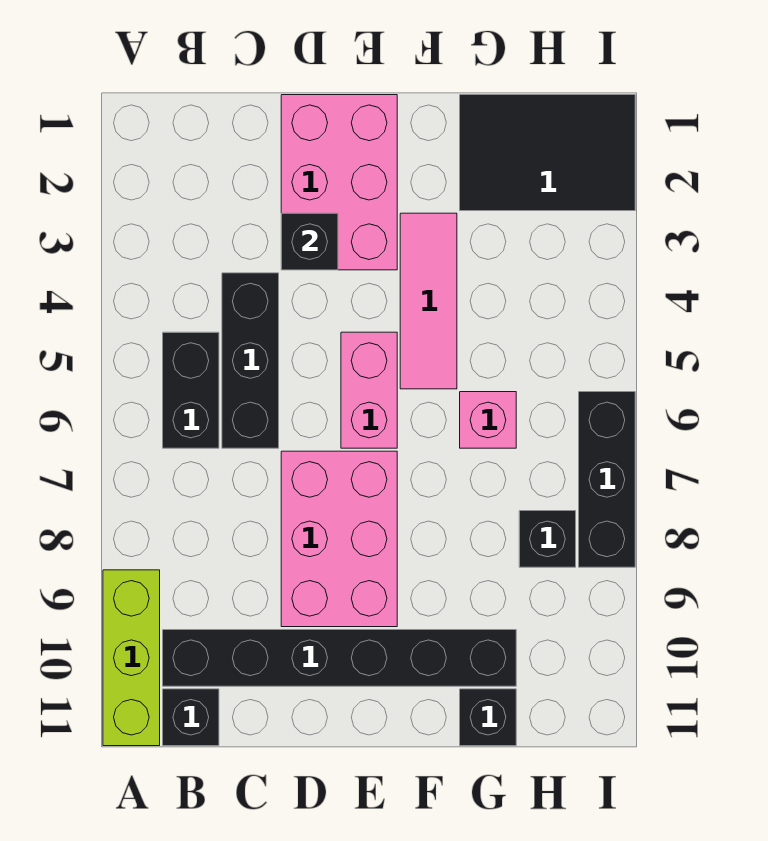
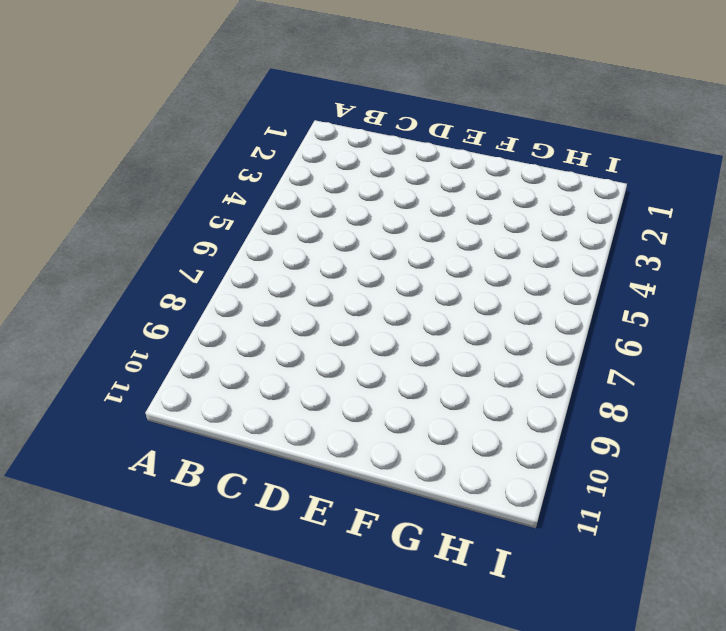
none -> lime brick A9:A11 level 1
none -> black brick B5:B6 level 1
none -> black brick B10:G10 level 1

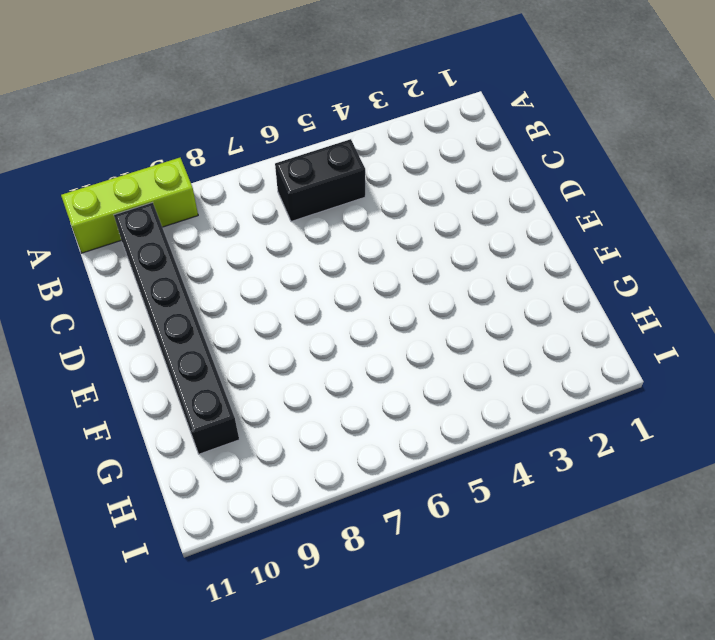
none -> black brick B11 level 1
none -> black brick C4:C6 level 1
none -> pink brick D1:E3 level 1

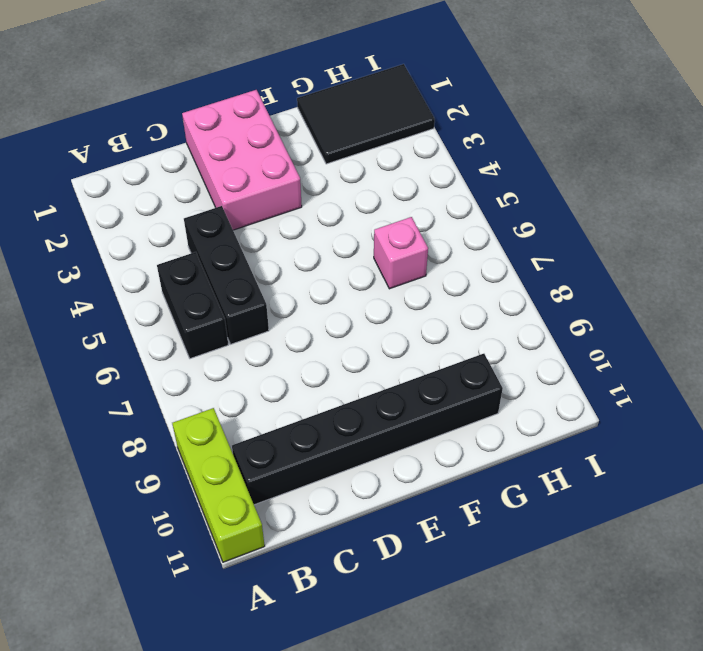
none -> black brick B11 level 1
none -> pink brick D7:E9 level 1
none -> pink brick E5:E6 level 1

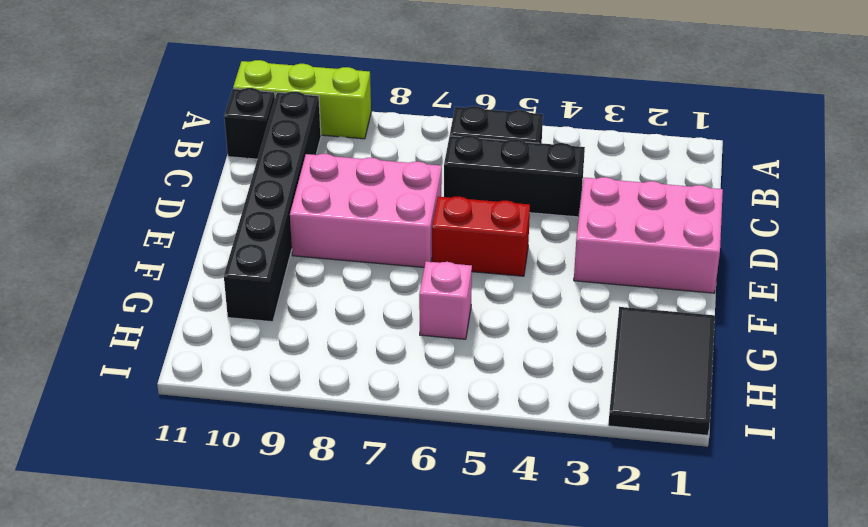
red brick E5:E6 level 1 -> pink brick E5:E6 level 1
none -> pink tile F3:F5 level 1
none -> black brick G11 level 1
none -> black brick H8 level 1

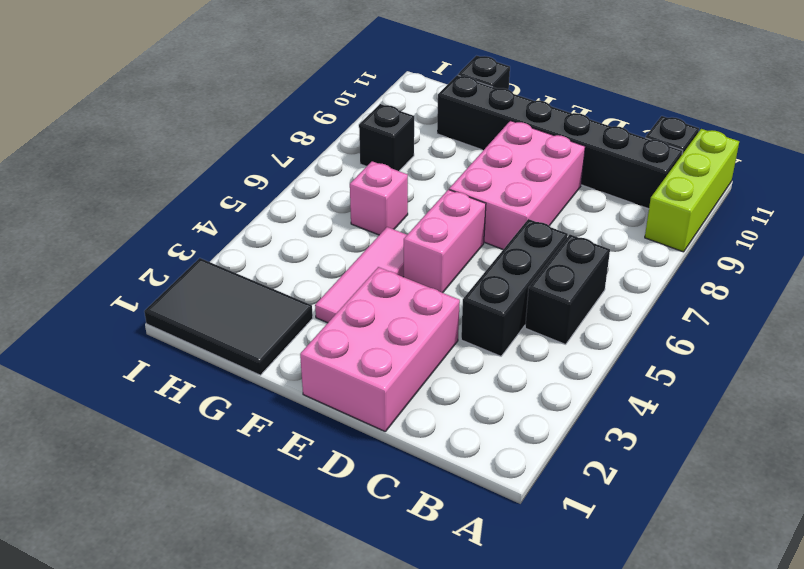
none -> black brick I6:I8 level 1
none -> black brick D3 level 2

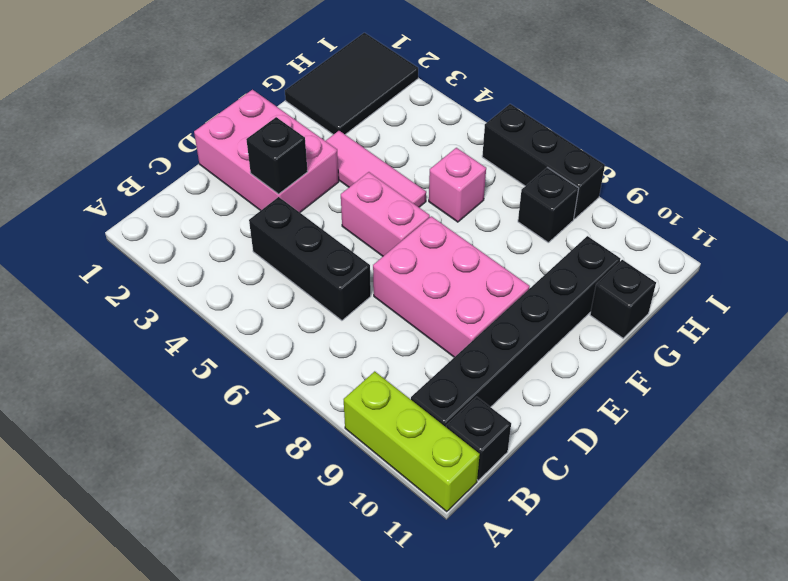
none -> black brick B5:B6 level 1

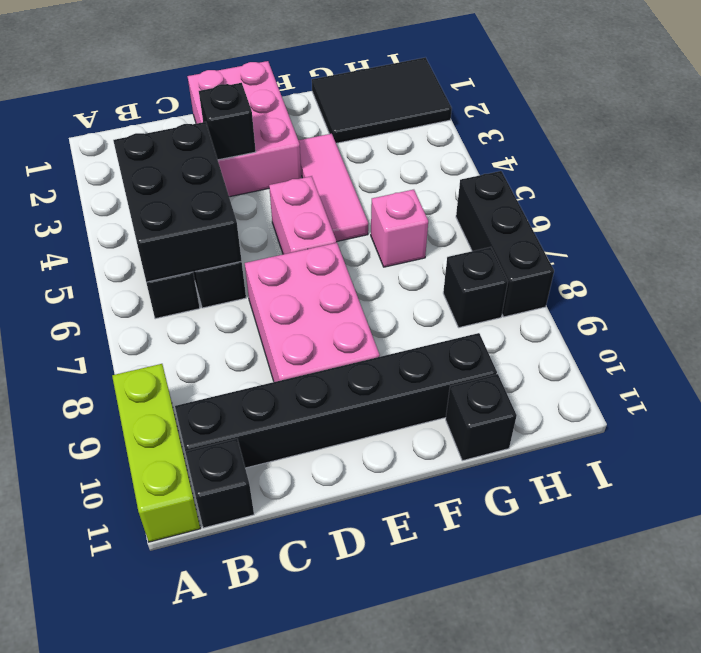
black brick B4:C6 level 2 -> none

